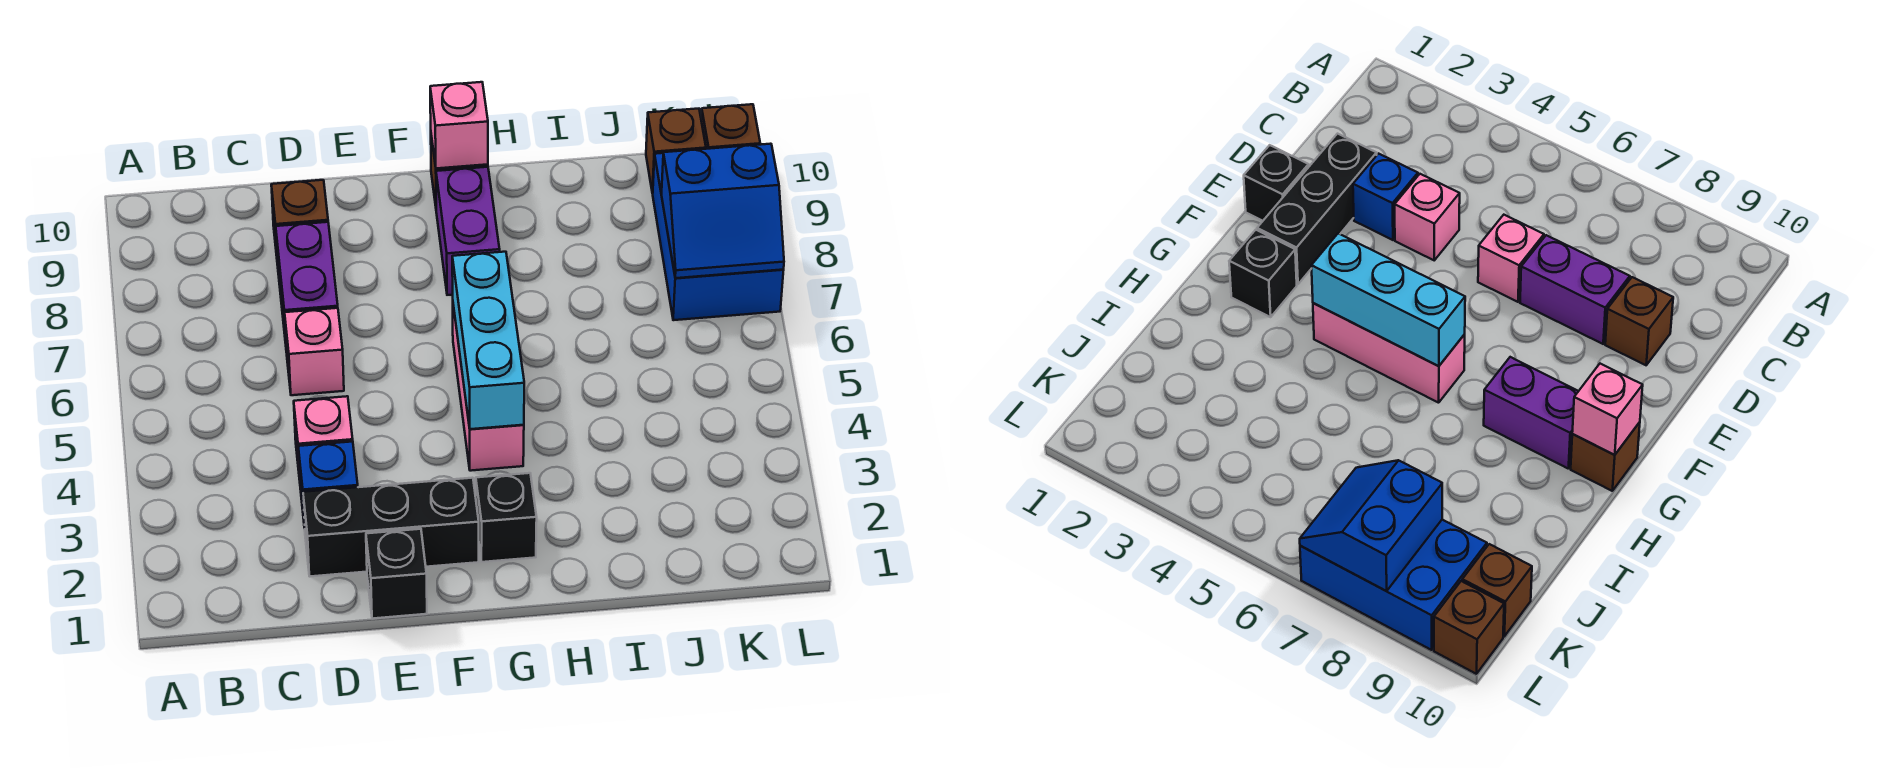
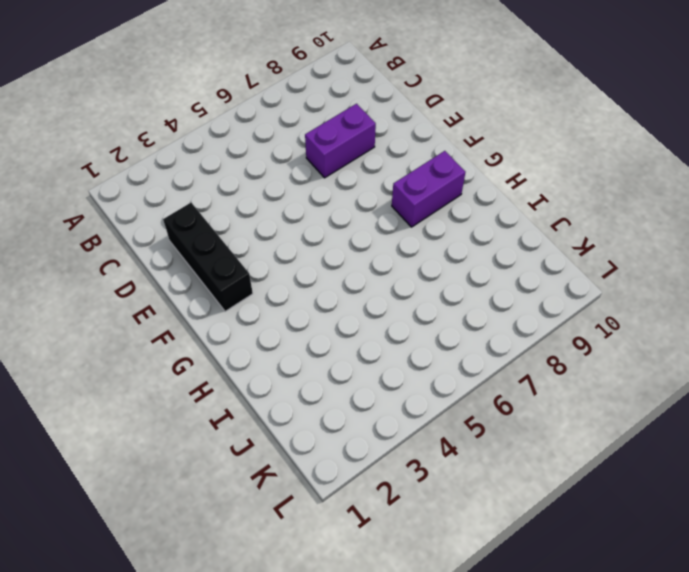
none -> blue brick D3 level 1
none -> pink brick D4 level 1
none -> pink brick D6 level 1

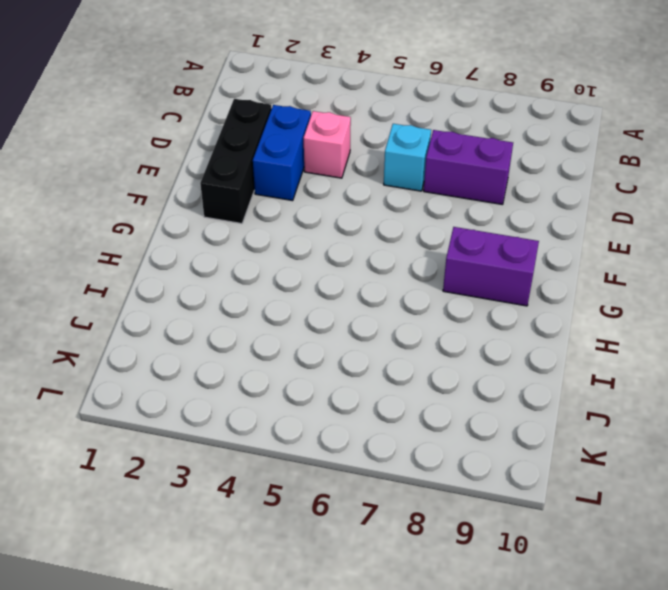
blue brick D3:E3 level 1 -> blue brick D3 level 1
cyan brick D6 level 1 -> pink brick D6 level 1
none -> brown brick D9 level 1
none -> black brick E1 level 1
none -> black brick G2 level 1

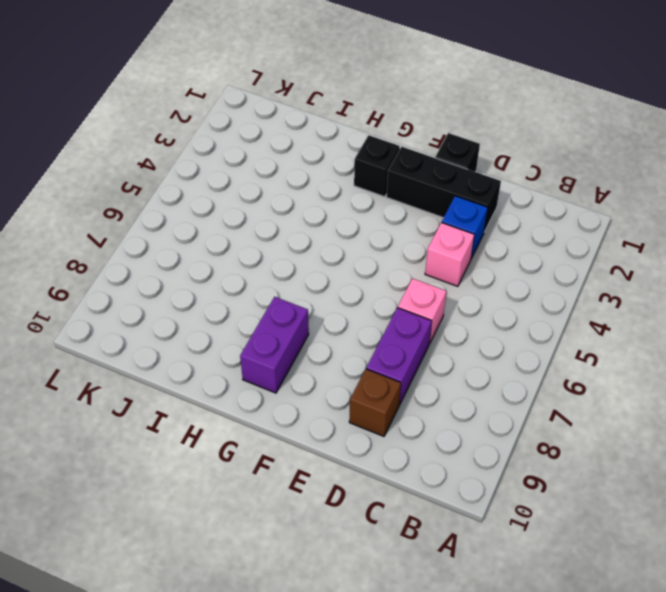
none -> pink brick G4:G6 level 1
none -> brown brick G10 level 1
none -> blue brick K7:L9 level 1

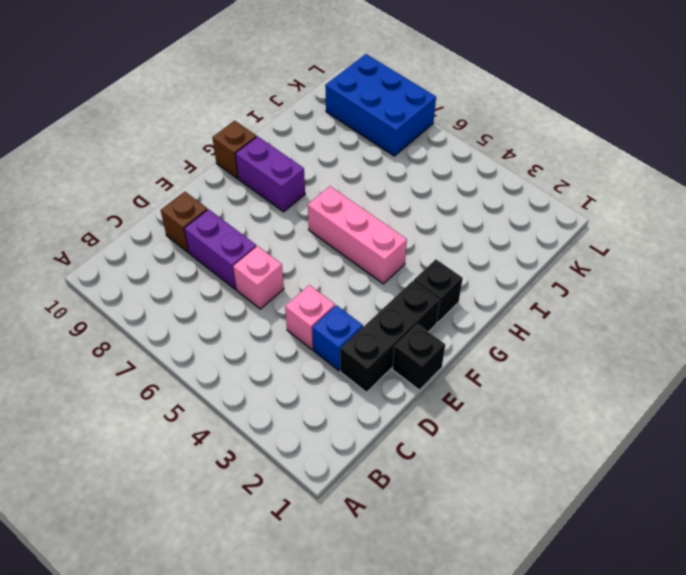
none -> brown brick K10 level 1
none -> brown brick L10 level 1
none -> cyan brick G4:G6 level 2

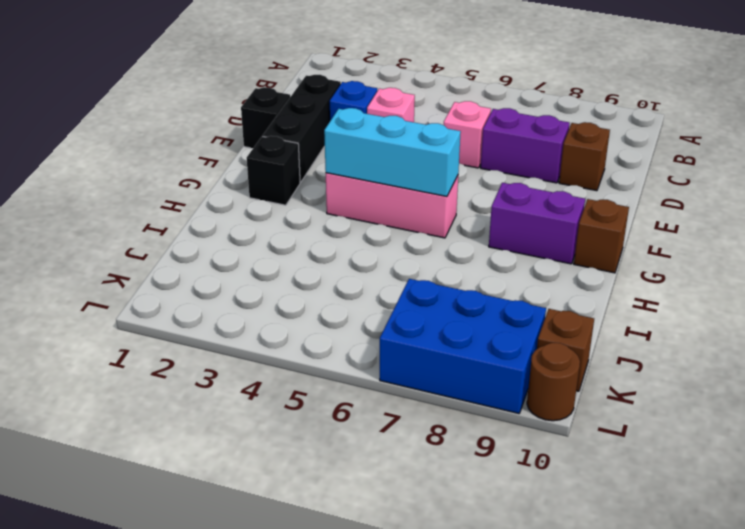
brown round brick L10 level 1 -> brown brick L10 level 1
none -> pink brick G10 level 2
none -> blue slope K7:L8 level 2 top 8

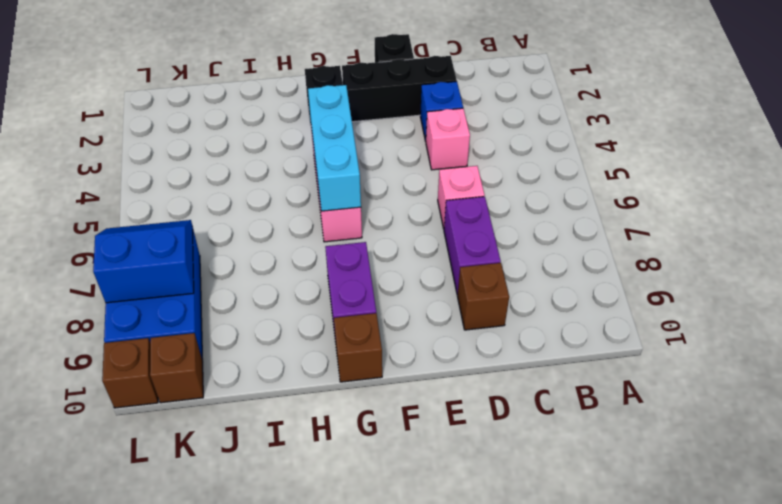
none -> pink brick G10 level 2

